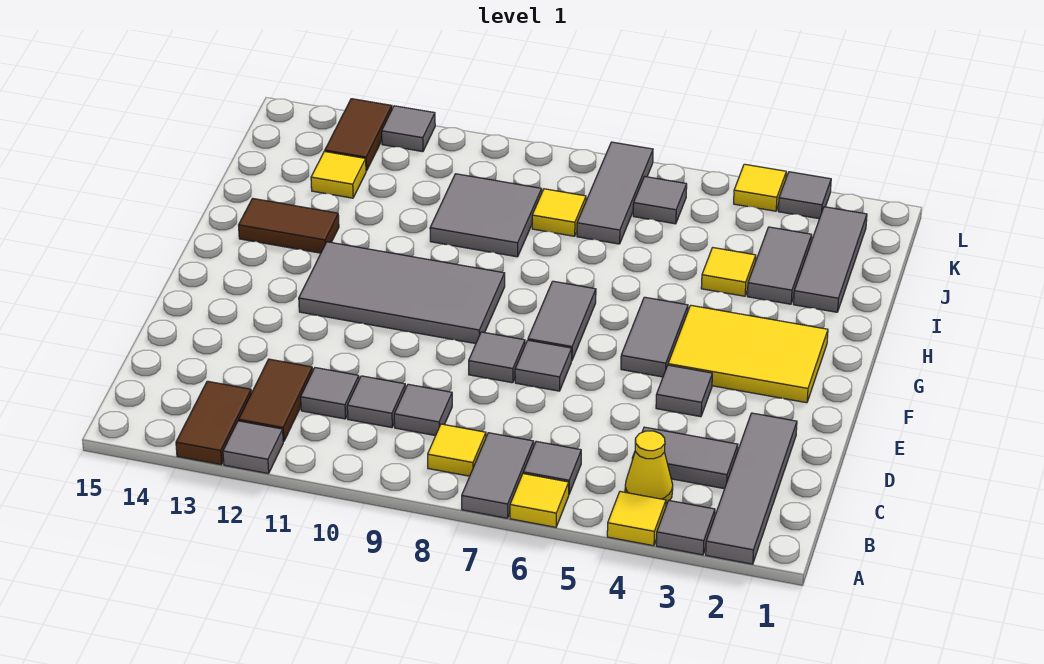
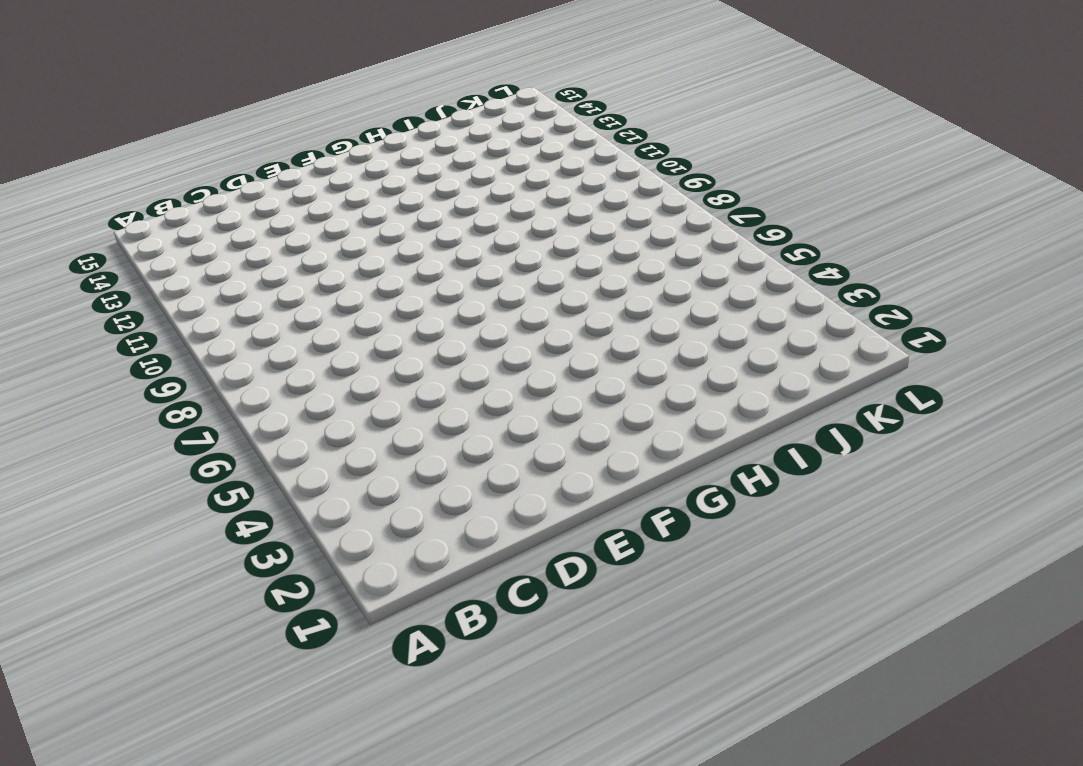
none -> grey tile A2:D2 level 1
none -> grey tile A3 level 1
none -> yellow tile A4 level 1
none -> yellow tile A6 level 1

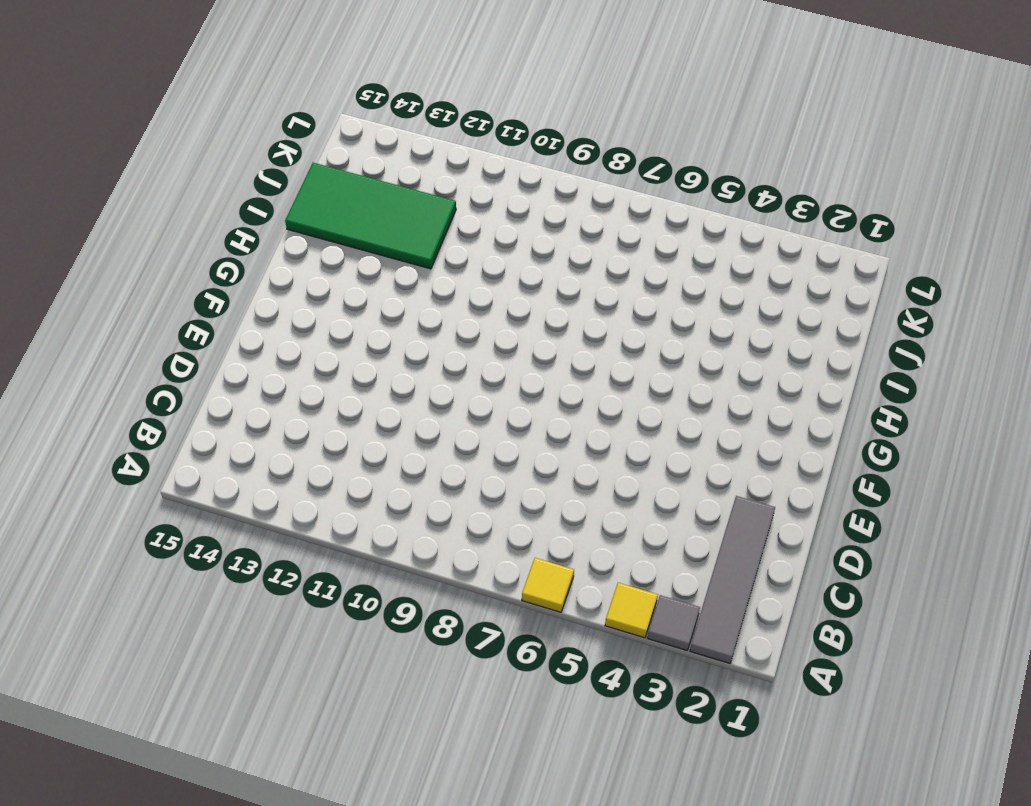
green tile I12:J15 level 1 -> yellow tile J13 level 1
none -> grey tile A7:B7 level 1
none -> grey tile A12 level 1
none -> brown tile A13:B13 level 1
none -> yellow cone B4 level 1

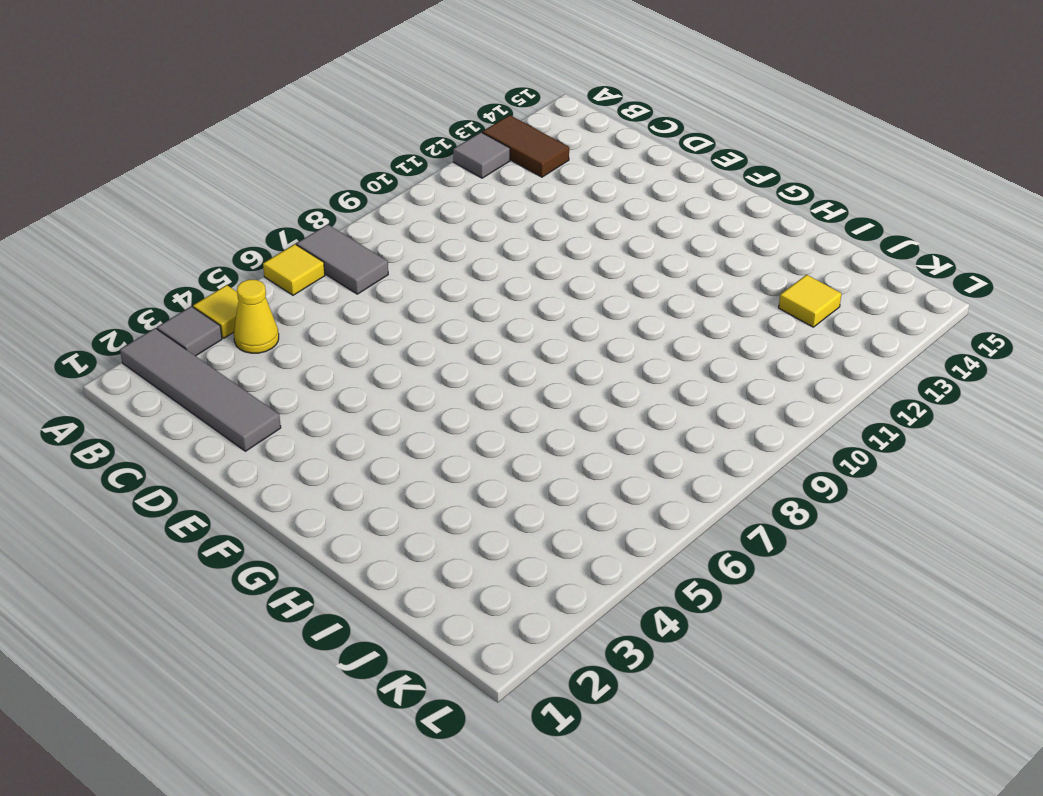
none -> grey tile B6 level 1
none -> yellow tile B8 level 1
none -> brown tile B12:C12 level 1
none -> grey tile C3:C4 level 1

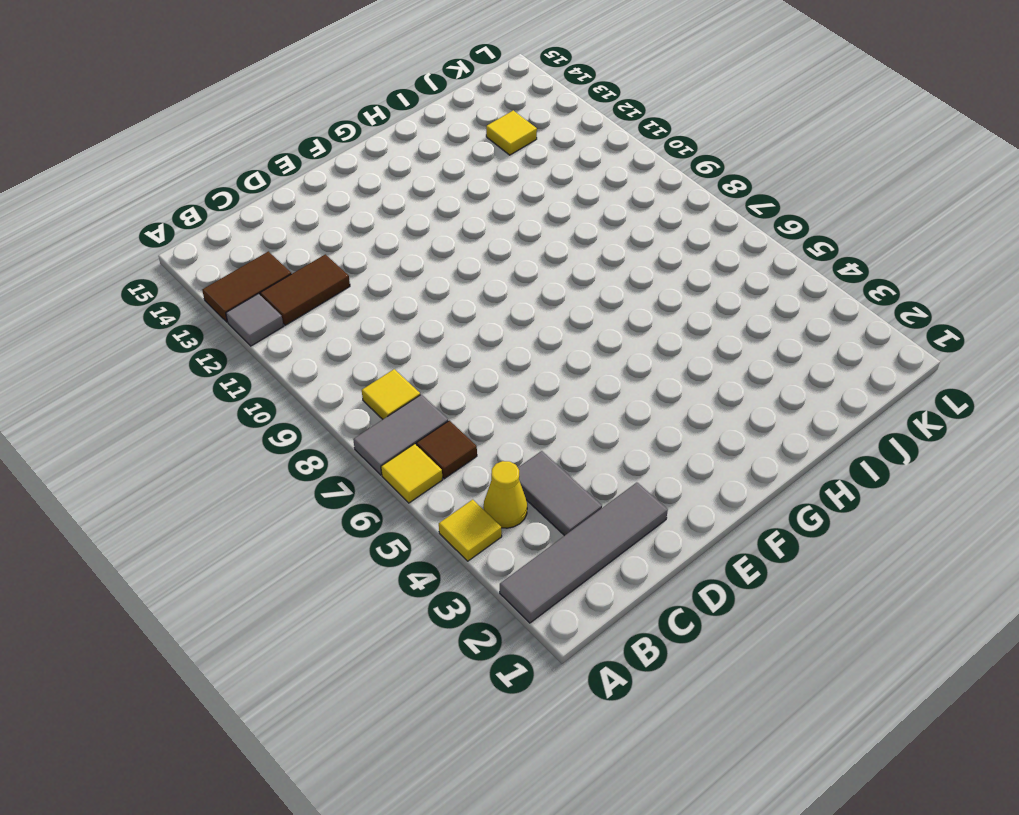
brown tile B6 level 1 -> grey tile B6 level 1
none -> grey tile A3 level 1
none -> grey tile C9 level 1
none -> grey tile C10 level 1
none -> grey tile C11 level 1

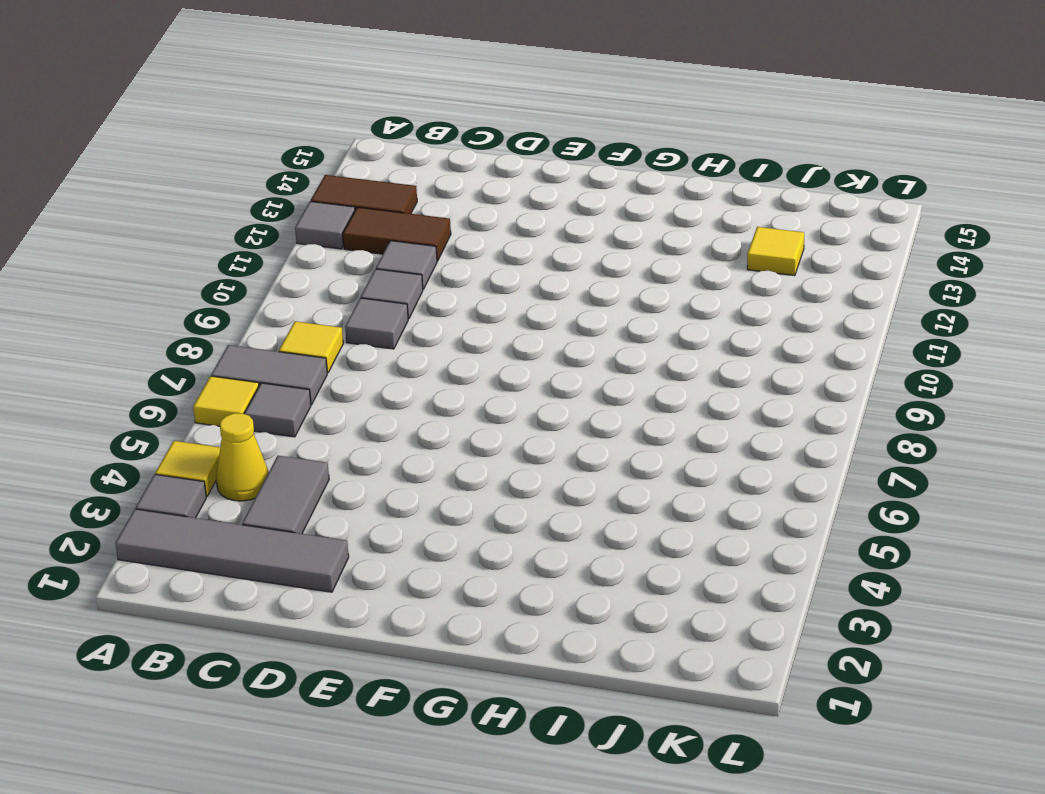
none -> grey tile E4 level 1
none -> grey tile E7 level 1
none -> grey tile E8 level 1
none -> yellow tile F2:G4 level 1

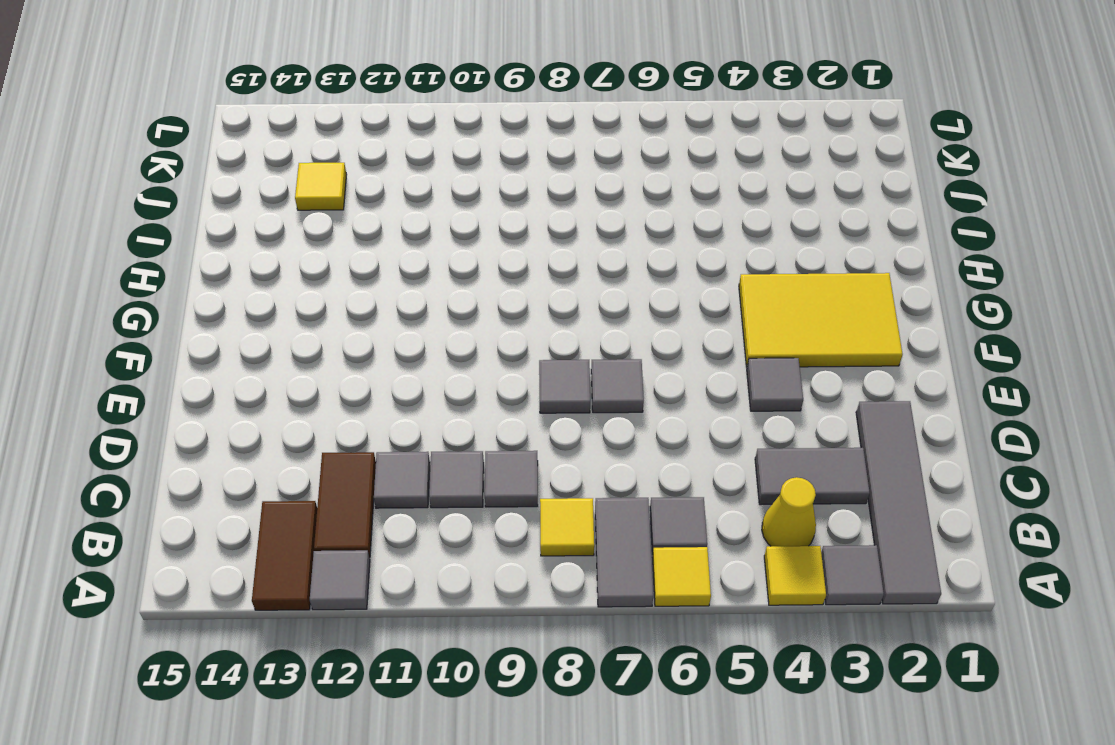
none -> grey tile F5:G5 level 1
none -> grey tile F7:G7 level 1
none -> grey tile F9:G12 level 1
none -> brown tile H13:H14 level 1

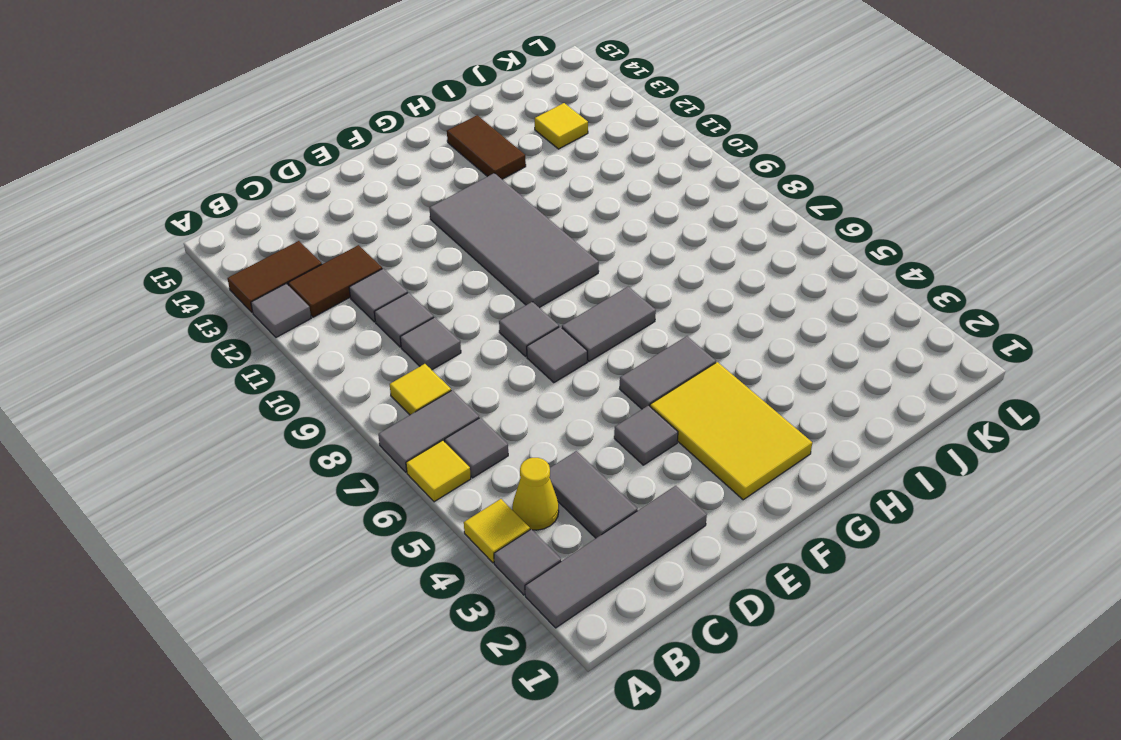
none -> grey tile I2:K2 level 1
none -> grey tile I3:J3 level 1
none -> yellow tile I4 level 1
none -> grey tile I9:J10 level 1

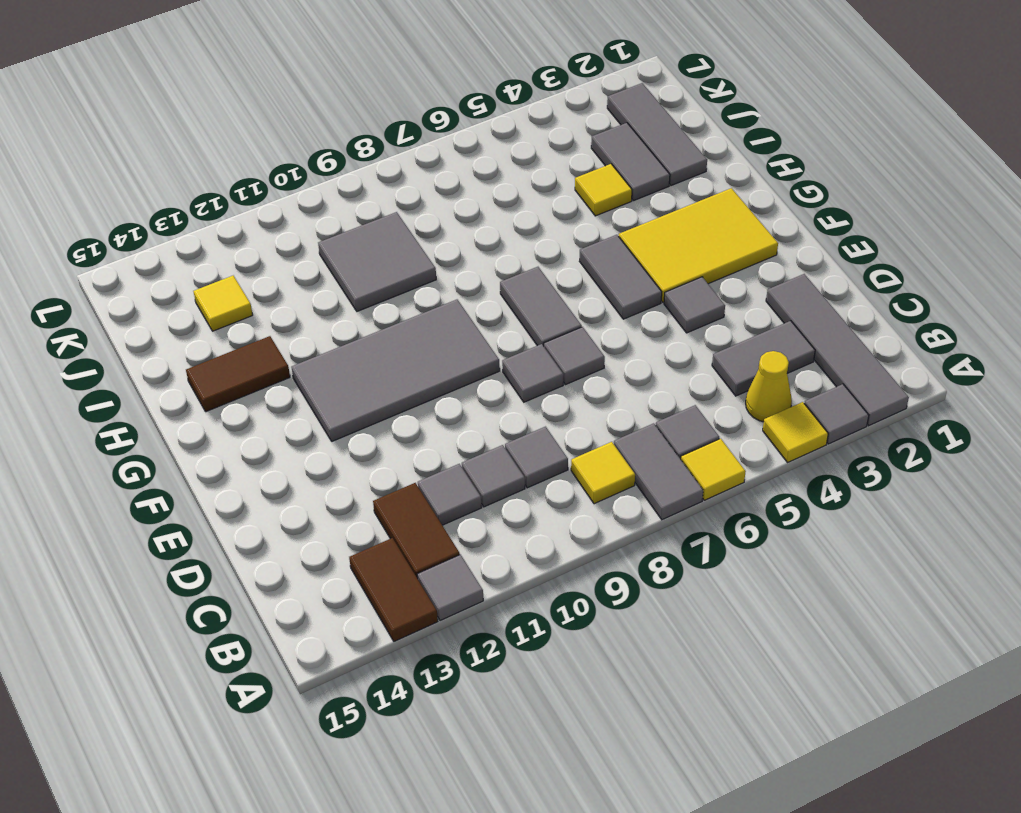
none -> grey tile J7:L7 level 1
none -> yellow tile J8 level 1
none -> grey tile K6 level 1
none -> brown tile K13:L13 level 1

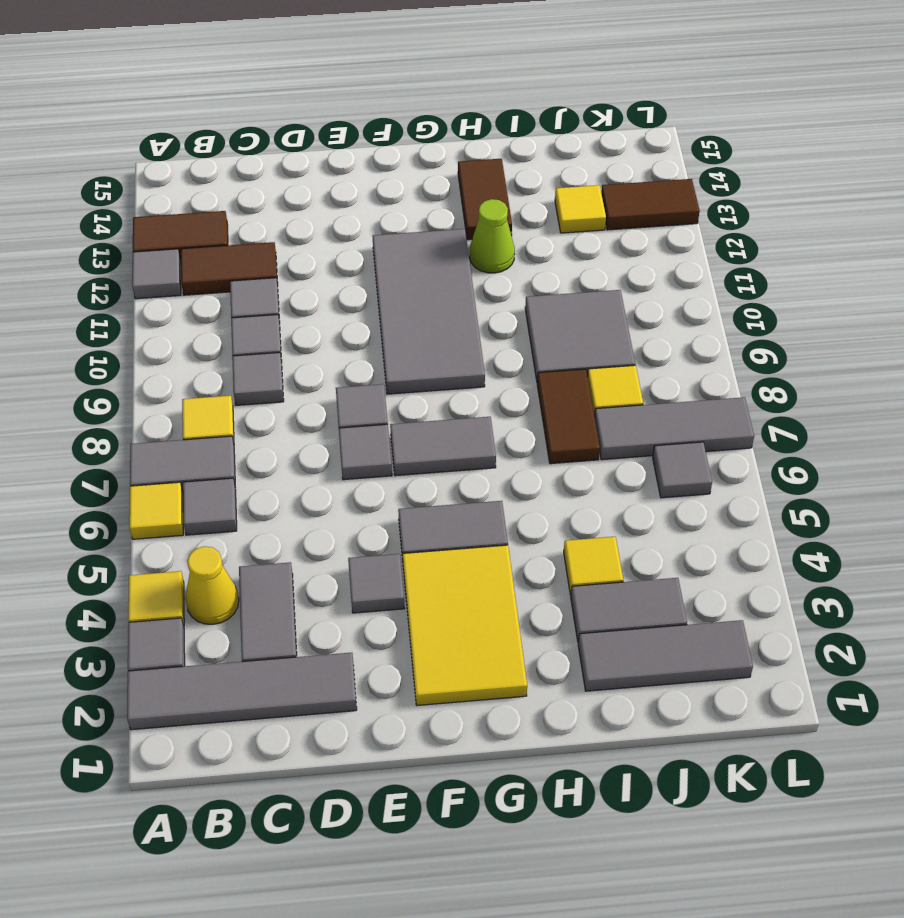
lime cone H12 level 1 -> none
brown tile I7:I8 level 1 -> none
none -> grey tile L3 level 1
none -> yellow tile L4 level 1
none -> grey tile L12 level 1

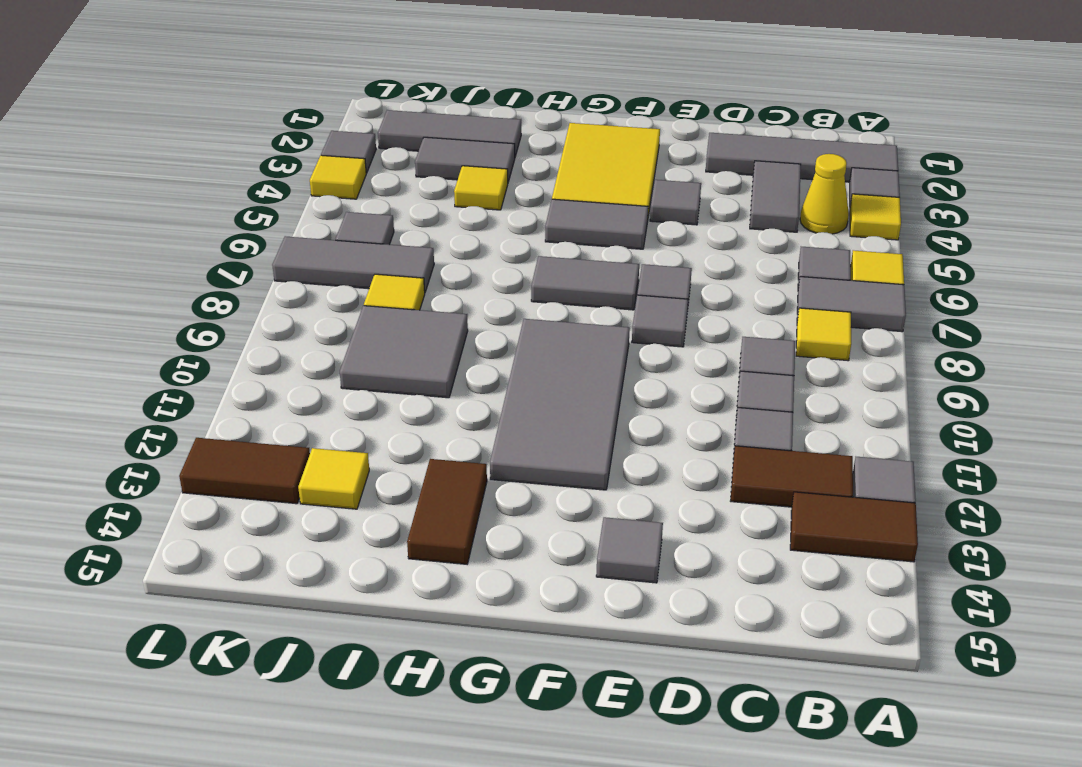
grey tile E14 level 1 -> grey tile L12 level 1

